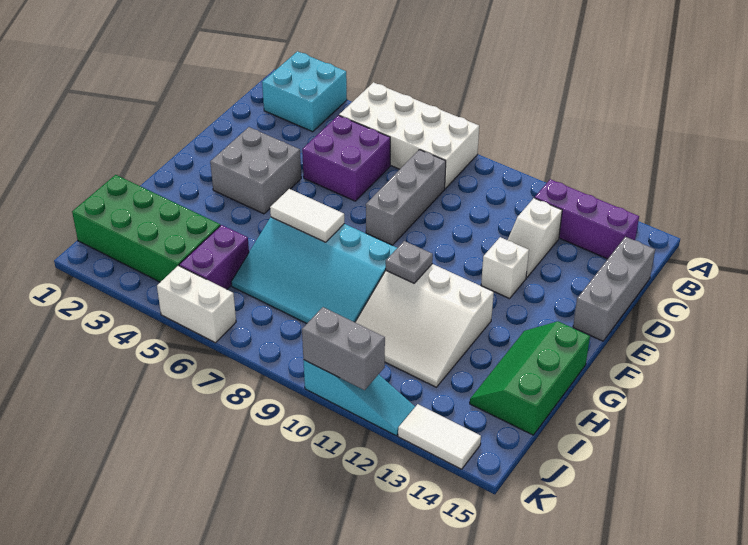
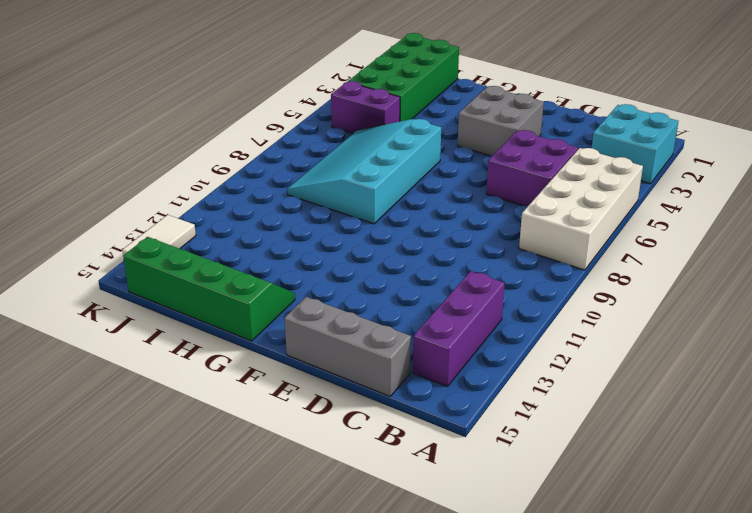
green slope G14:J15 level 1 top 15 -> green slope G14:I15 level 1 top 15
none -> grey brick C8:E8 level 1
none -> white slope C12:D12 level 1 top C
none -> white brick E12 level 1

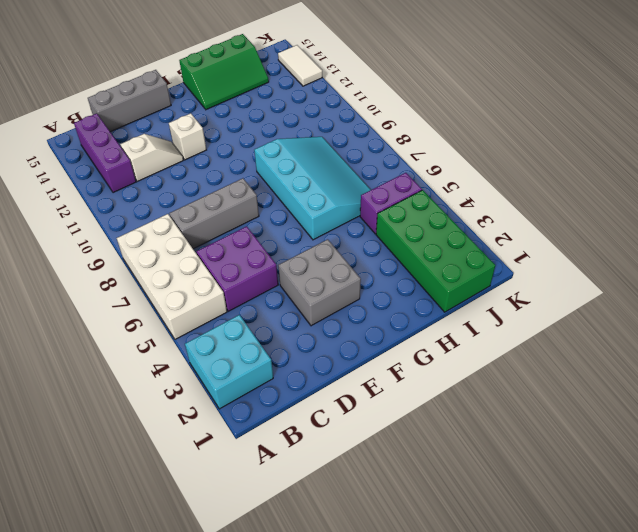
none -> white slope G10:I12 level 1 top G
none -> white brick K5:K6 level 1
none -> cyan slope K10:K12 level 1 top 10

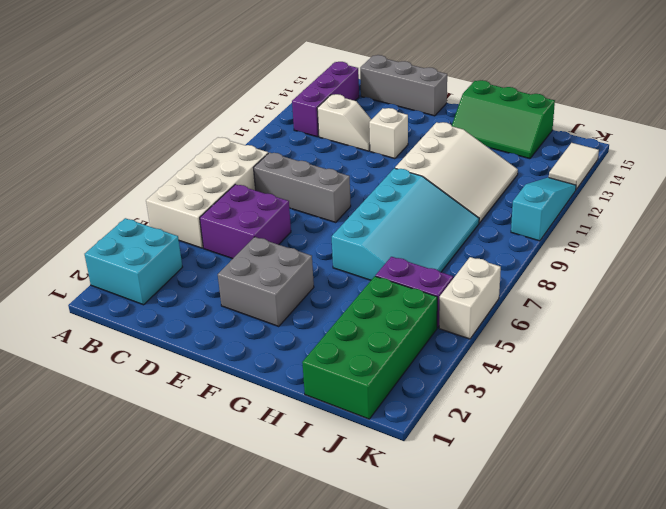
none -> white tile G6:G7 level 2
none -> grey plate G10 level 2
none -> grey brick K10:K11 level 2

